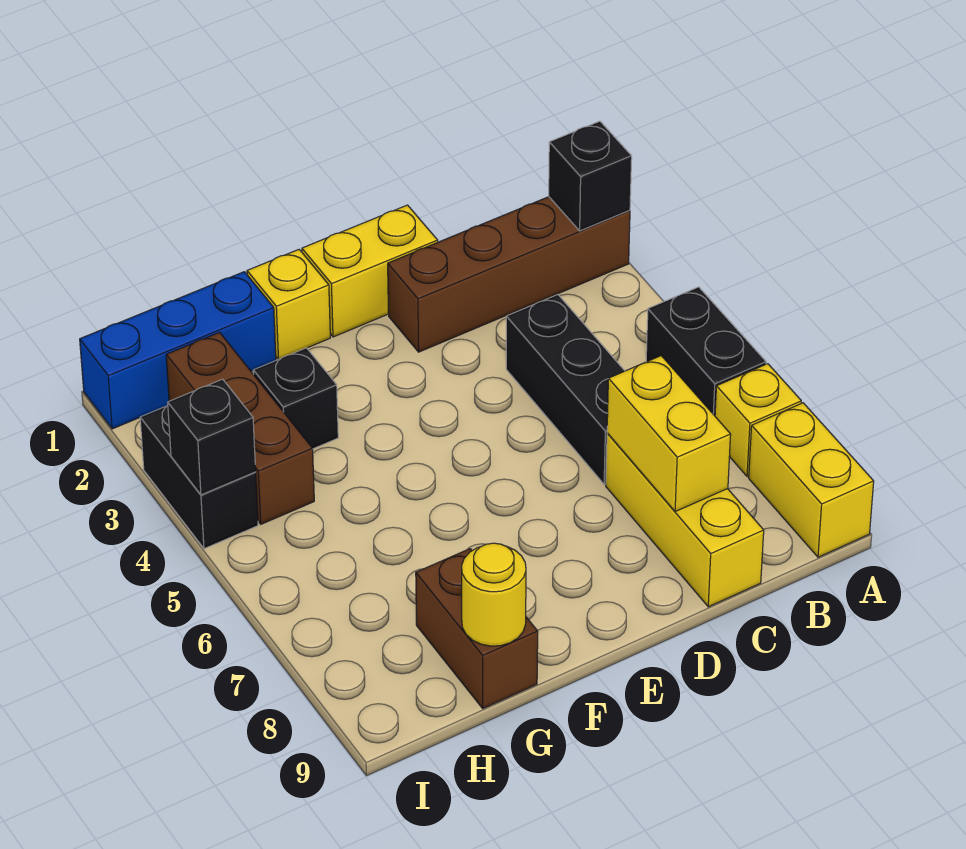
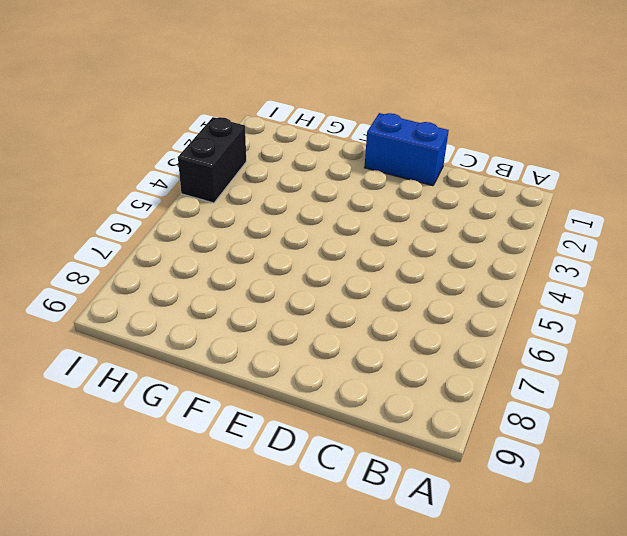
blue brick D1:E1 level 1 -> yellow brick D1:E1 level 1
none -> brown brick A2:D2 level 1
none -> black brick A5:A6 level 1
none -> yellow brick A7 level 1

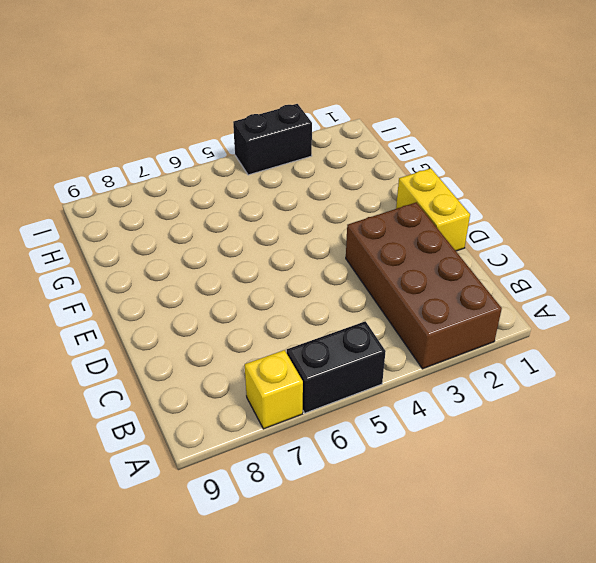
brown brick A2:D3 level 1 -> brown brick A2:D2 level 1
none -> yellow brick A8:A9 level 1
none -> black brick C4:C6 level 1
none -> yellow brick C7:C9 level 1

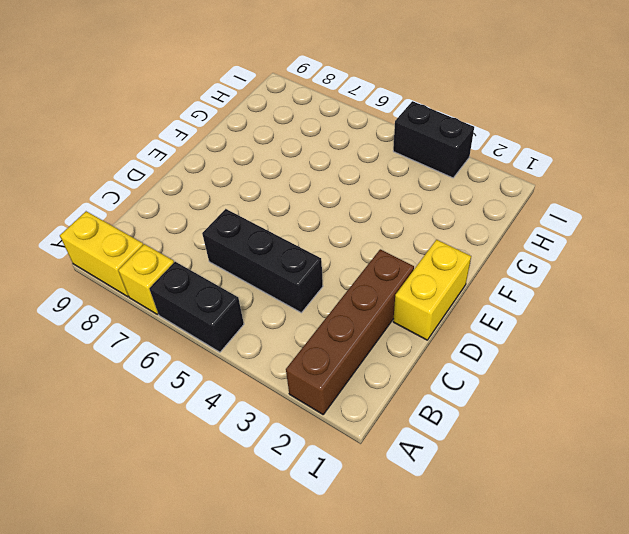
none -> yellow brick C7:C9 level 1
none -> yellow brick F1 level 1
none -> blue brick G1:I1 level 1

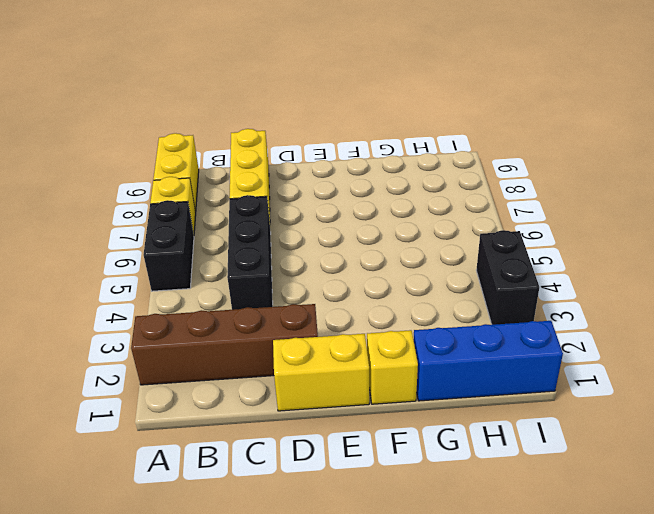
none -> black brick G3 level 1
none -> brown brick G8:G9 level 1
none -> brown brick H2:H4 level 1

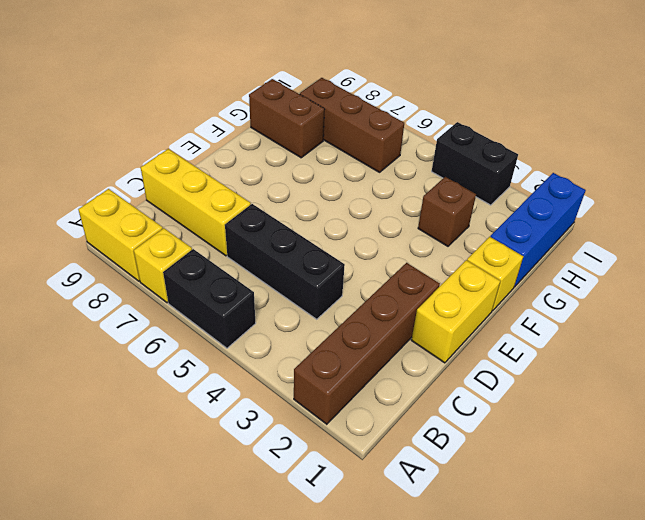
brown brick G3 level 1 -> black brick G3 level 1
brown brick H6:H8 level 1 -> brown brick H2:H4 level 1
none -> black brick A2 level 2
none -> yellow brick C7:C8 level 2
none -> yellow round brick G9 level 2

